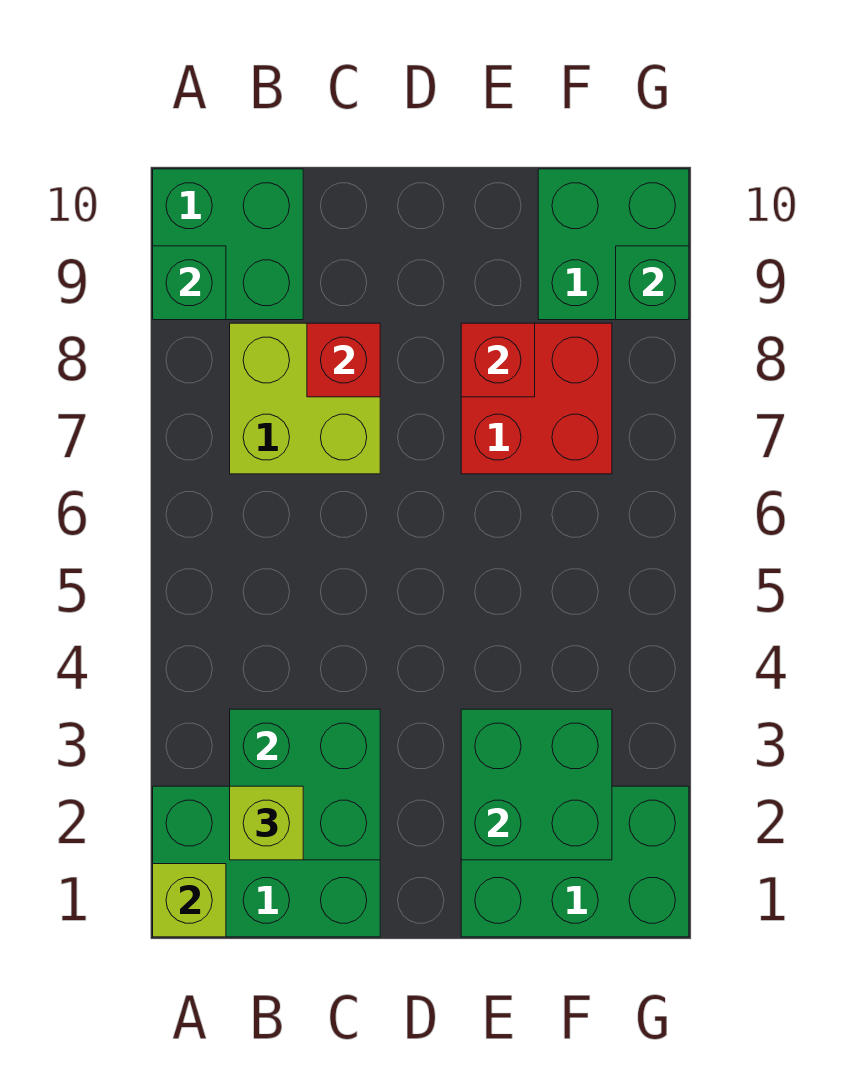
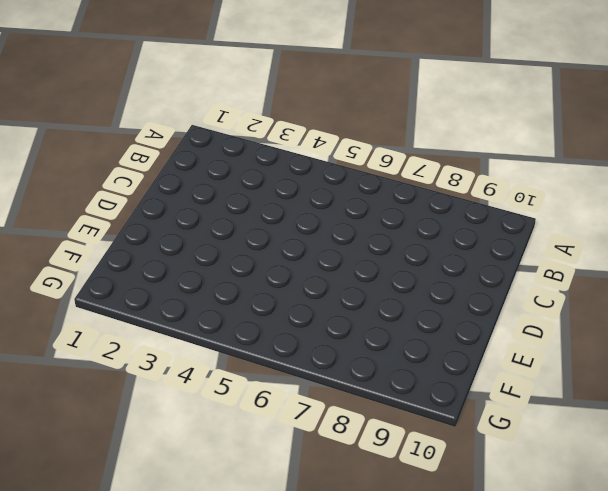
none -> green brick A1:C2 level 1
none -> green brick A9:B10 level 1
none -> lime brick B7:C8 level 1

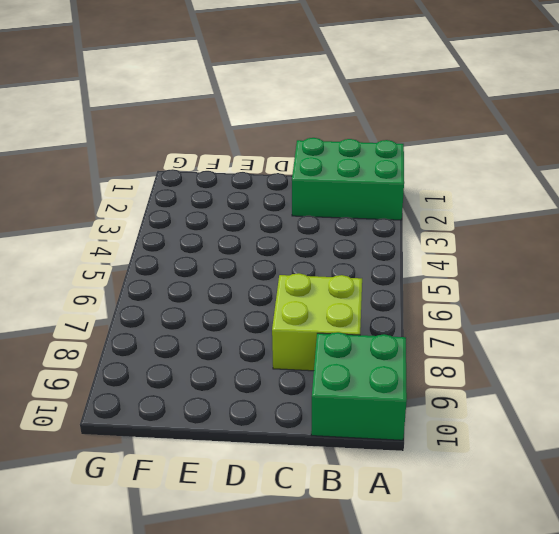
none -> green brick E1:G2 level 1
none -> red brick E7:F8 level 1
none -> green brick F9:G10 level 1

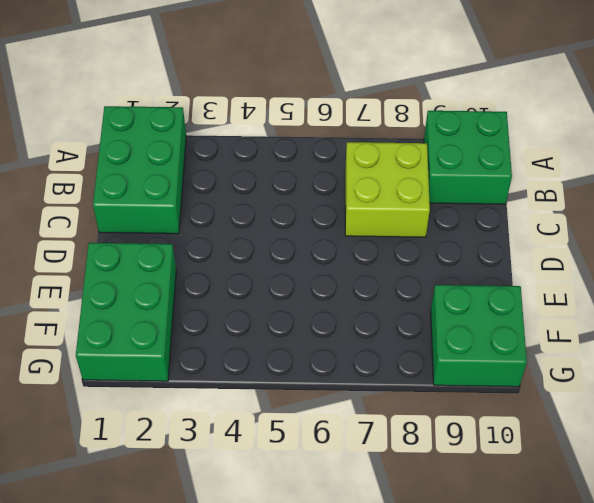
none -> red brick E7:F8 level 1
none -> lime brick A1 level 2
none -> green brick A9 level 2

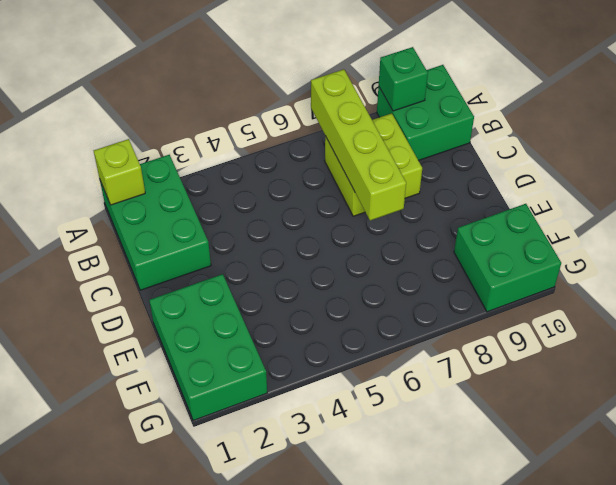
lime brick A7:D7 level 2 -> none
none -> red brick E7:F8 level 1
none -> green brick B2:C3 level 2
none -> red brick C8 level 2

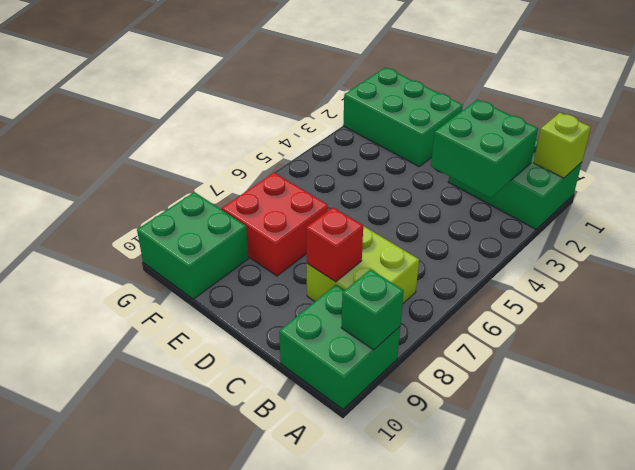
none -> green brick E2:F3 level 2
none -> red brick E8 level 2
none -> green brick G9 level 2

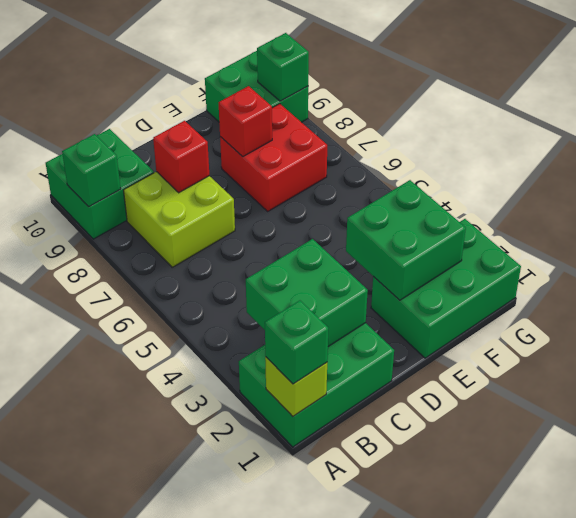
green brick A1 level 3 -> none
none -> lime brick B2 level 3

